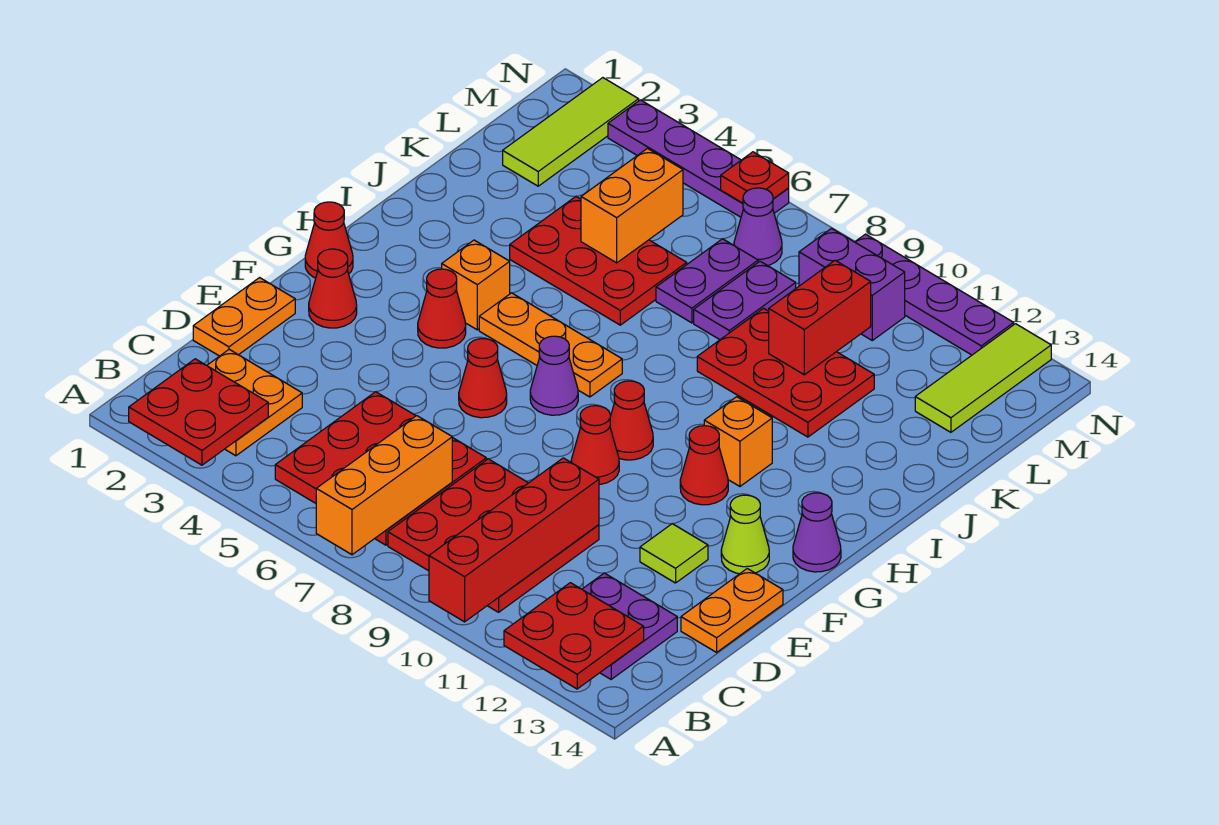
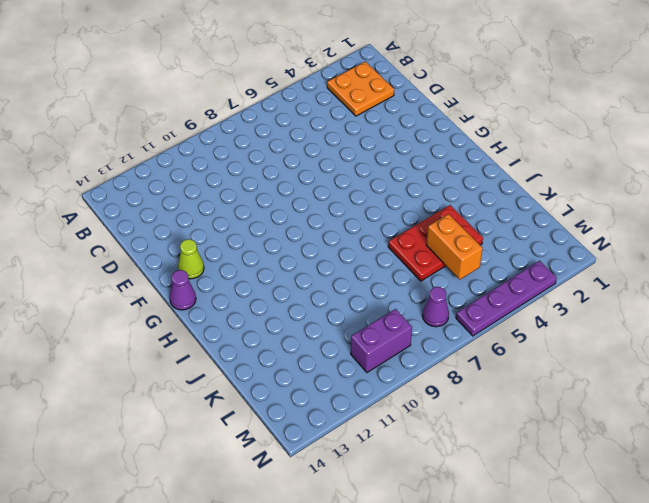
none -> red plate B5:D7 level 1
none -> red plate B8:D10 level 1
none -> purple plate B12:C13 level 1
none -> orange plate D1:E1 level 1

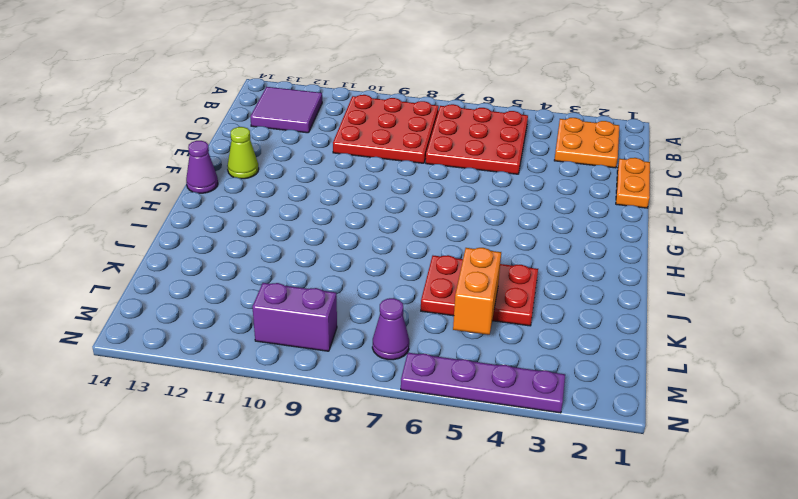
purple tile B12:C13 level 1 -> purple plate B12:C13 level 1
none -> orange plate D14:E14 level 1
none -> lime tile E12 level 1
none -> red cone F2 level 1
none -> red cone F6 level 1

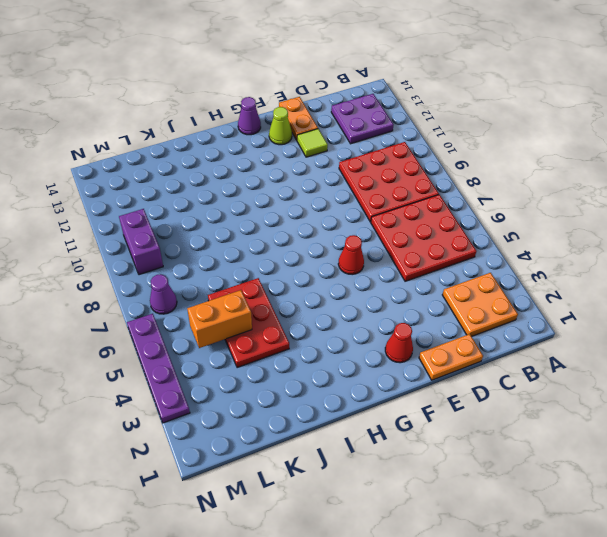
orange plate E13:E14 level 1 -> orange plate D14:E14 level 1
none -> red cone F9 level 1
none -> red cone G1 level 1
none -> red cone G4 level 1
none -> purple cone G7 level 1

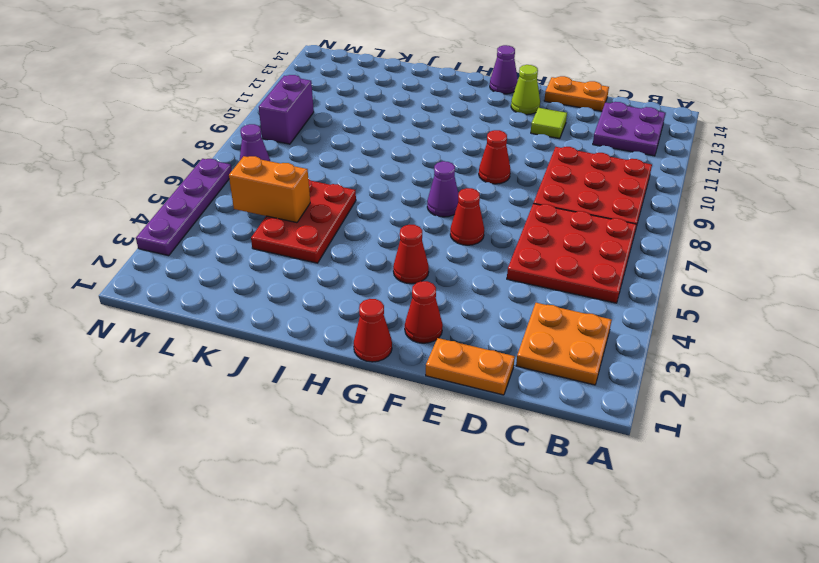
none -> red cone G9 level 1
none -> red cone G11 level 1
none -> orange brick H4 level 1
none -> orange plate H5:H7 level 1

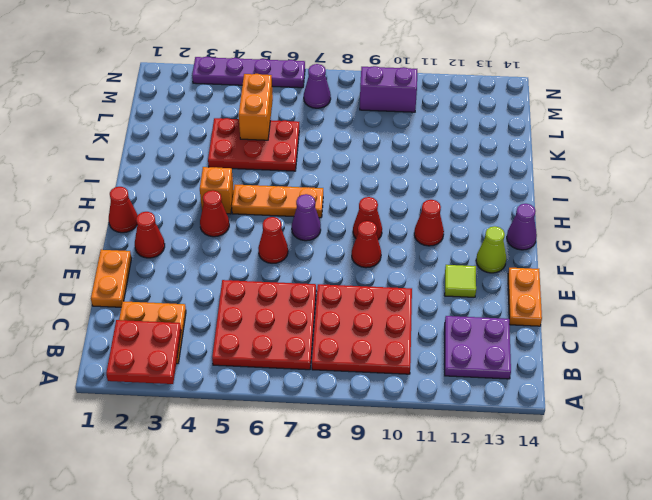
none -> orange brick H11 level 1
none -> red plate J9:K11 level 1
none -> purple plate K7:L7 level 1
none -> purple plate K8:L8 level 1

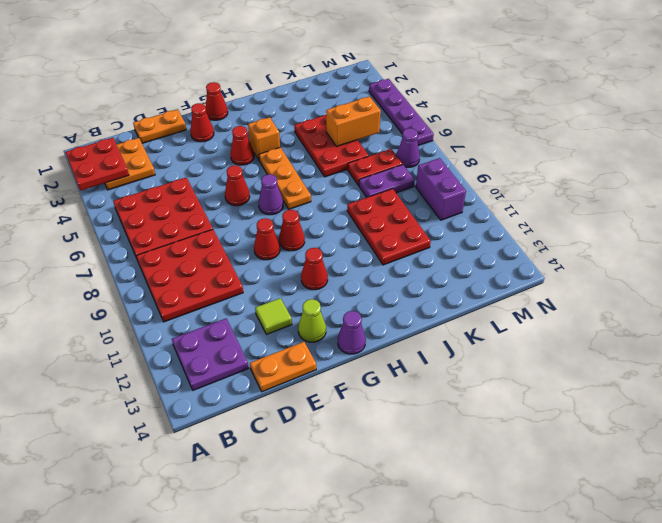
red plate K7:L7 level 1 -> purple plate K7:L7 level 1
none -> orange brick H11 level 1
none -> lime tile L2:N2 level 1
none -> lime tile L13:N13 level 1
none -> purple plate N9:N12 level 1

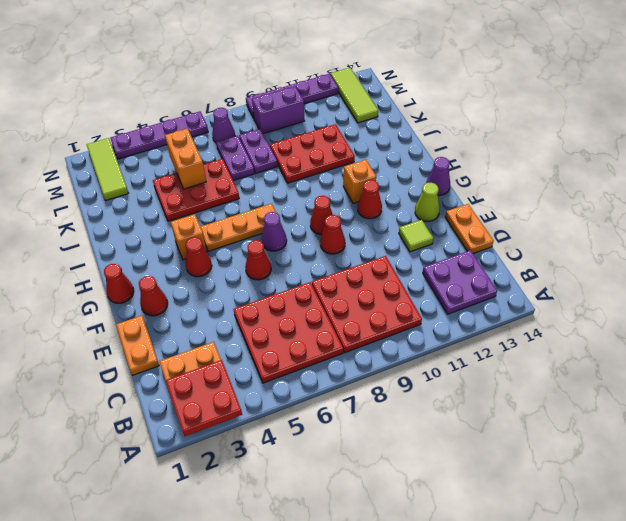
none -> orange brick A7:C7 level 2
none -> red brick A10:D10 level 2
none -> red plate A12:B13 level 2
none -> red brick K10:L10 level 2

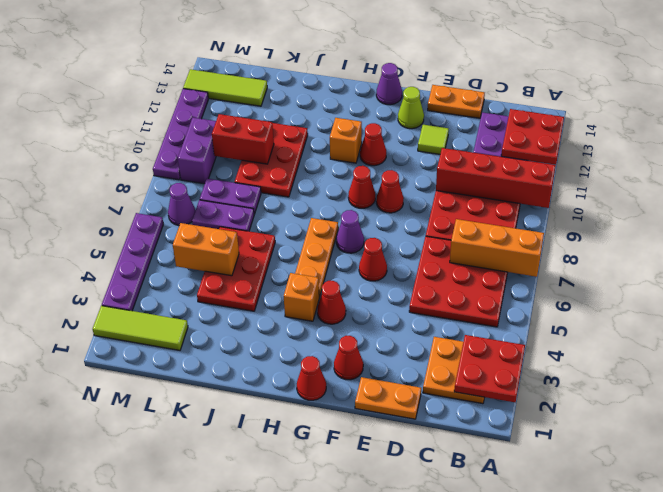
none -> red plate N6 level 2

